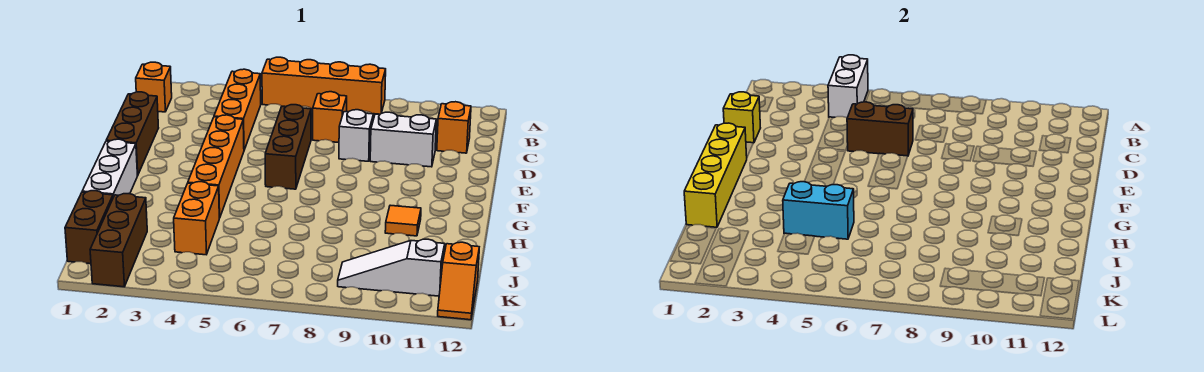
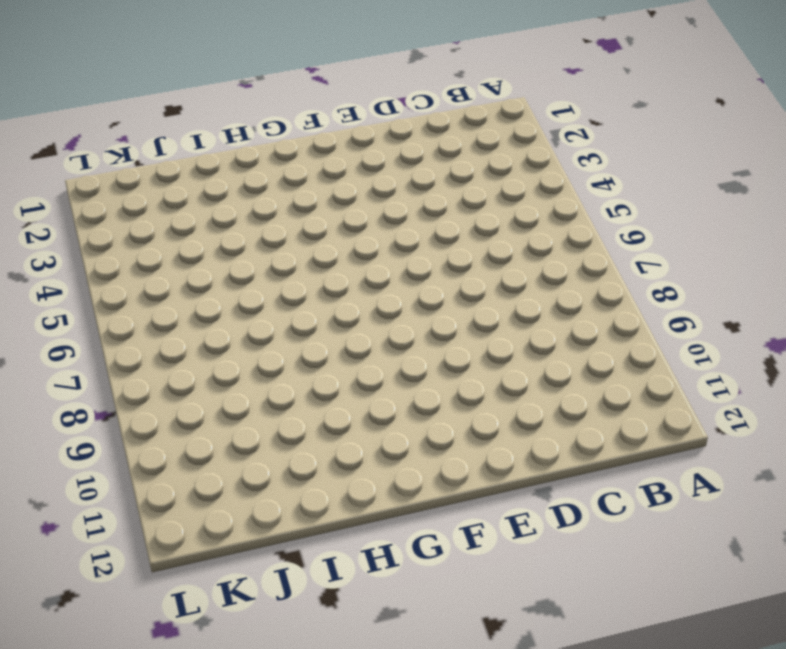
none -> orange brick A5:A8 level 1
none -> orange brick B1 level 1
none -> orange brick B4:D4 level 1

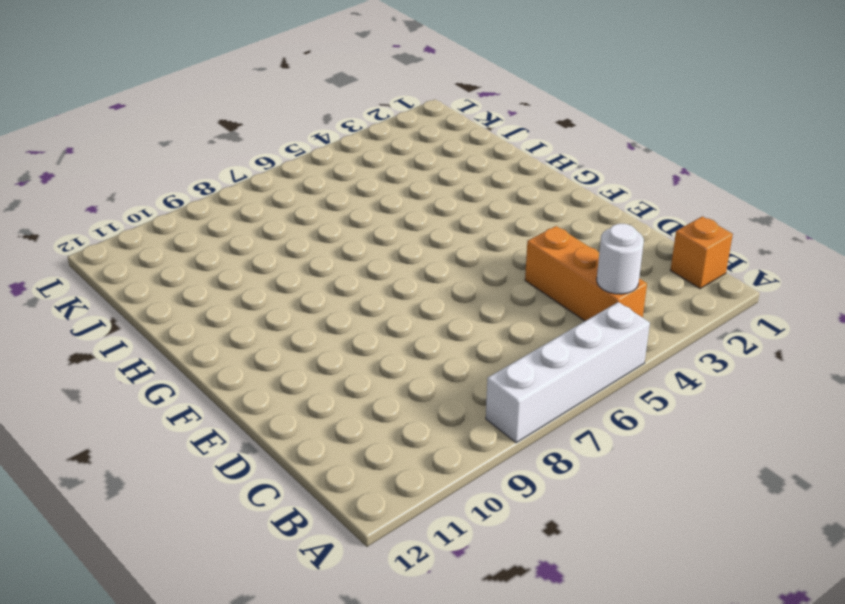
white brick A5:A8 level 1 -> orange brick A5:A8 level 1
white round brick B4 level 2 -> white brick A4:B4 level 2
none -> orange brick C7 level 1
none -> orange brick C11 level 1
none -> brown brick D1:F1 level 1

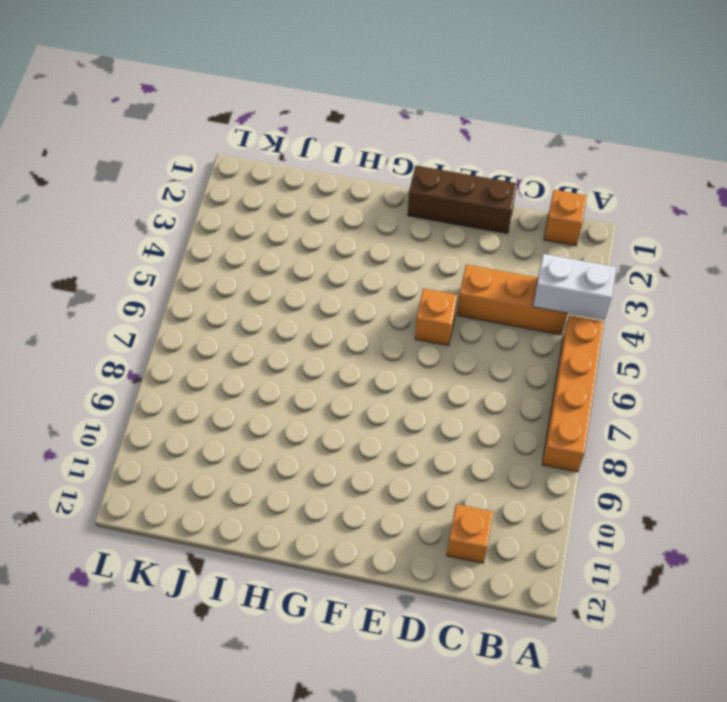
orange brick E5 level 1 -> orange brick C7 level 1
none -> brown brick D6:F6 level 1
none -> white brick D8 level 1
none -> white brick D9:D10 level 1

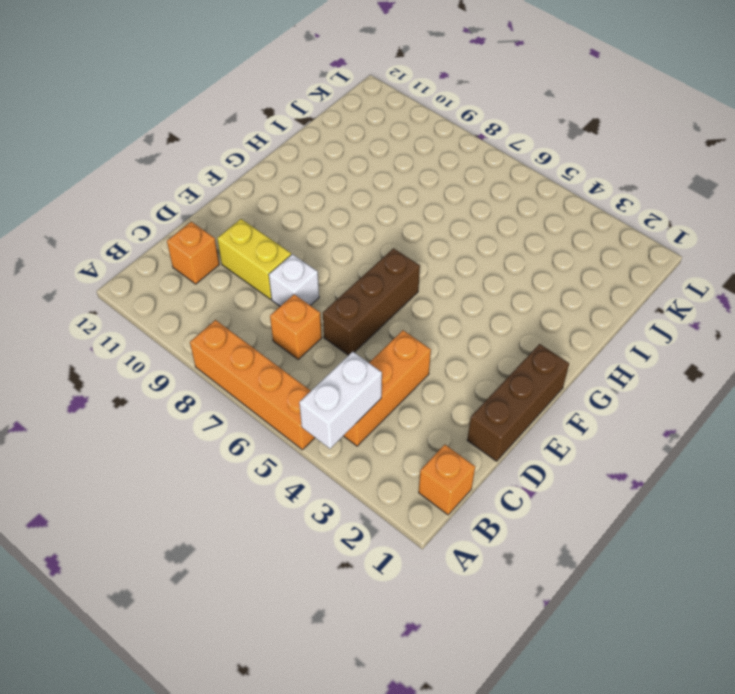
yellow brick D9:D10 level 1 -> white brick D9:D10 level 1
none -> orange brick E4:H4 level 1
none -> white brick G1:I1 level 1
none -> orange tile H10 level 1

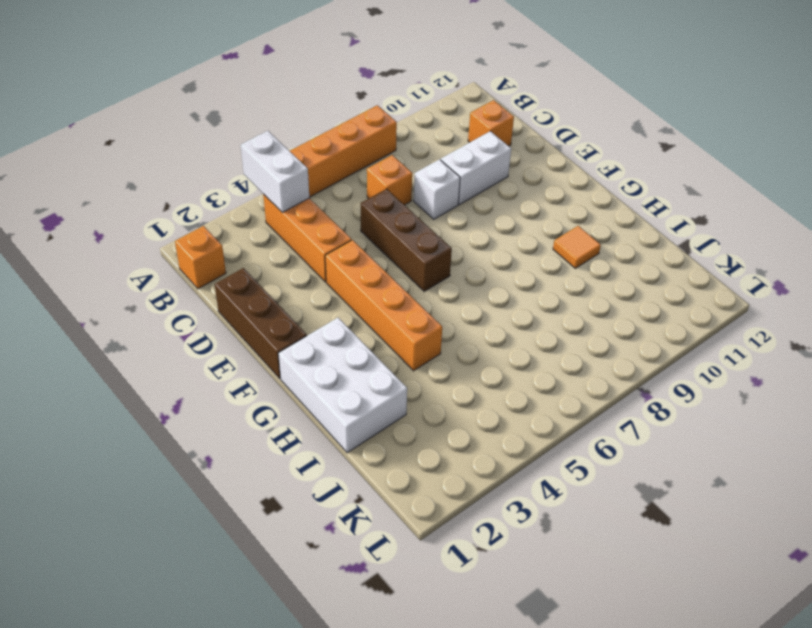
white brick G1:I2 level 1 -> white brick G1:I1 level 1
none -> orange brick I4:J4 level 1
none -> brown brick J1:K1 level 1
none -> brown brick J2:L2 level 1

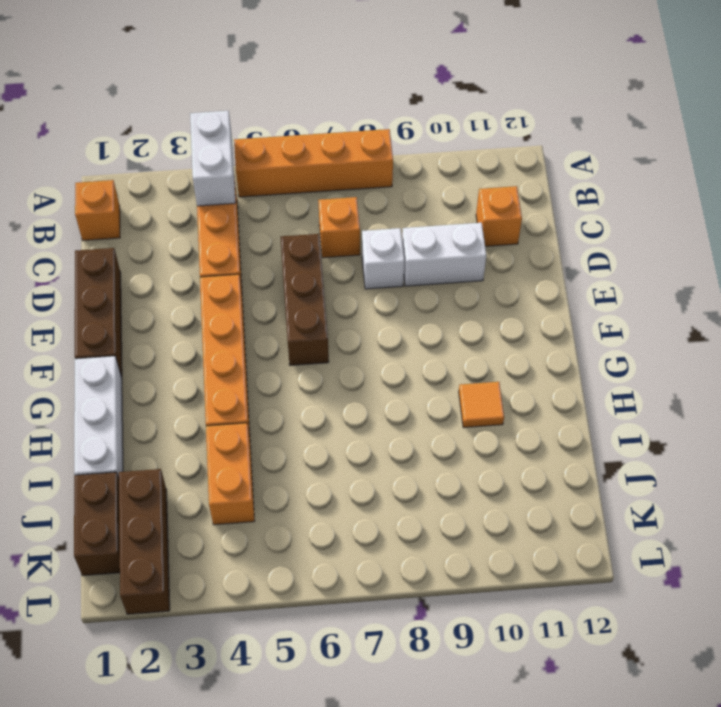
none -> white slope K9:K11 level 1 top 11
none -> orange slope K12:L12 level 1 top K
none -> yellow brick D1 level 2

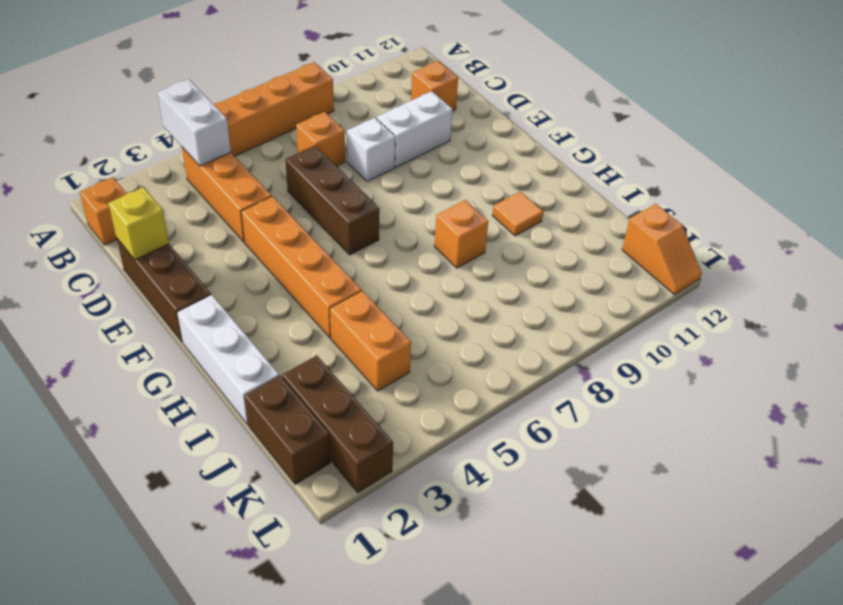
orange brick H8 level 1 -> none
none -> white slope K9:K11 level 1 top 11
none -> brown brick D5:D6 level 2
none -> yellow brick F1:I1 level 2

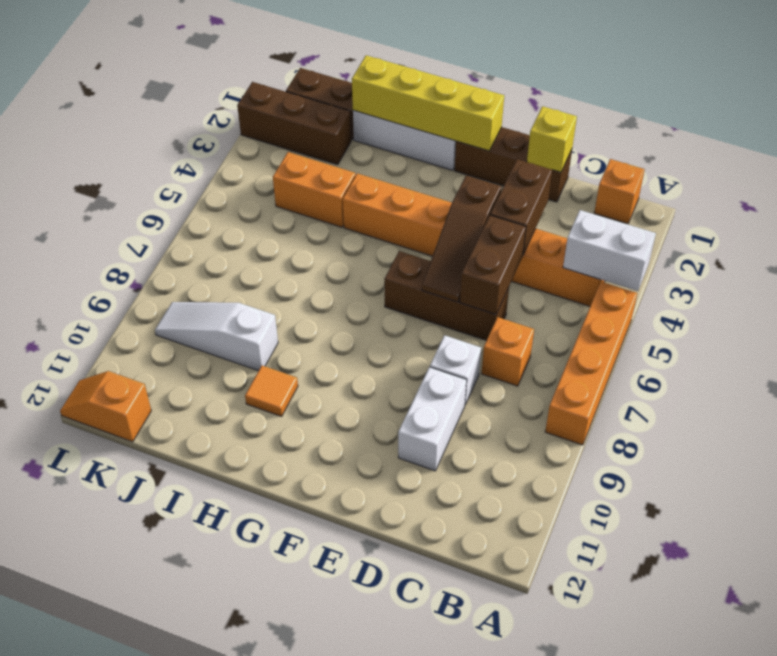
brown brick D3:D4 level 2 -> none
brown slope E4:E6 level 2 top 4 -> none
white slope I9:K9 level 1 top I -> white slope K9:K11 level 1 top 11
none -> orange brick C11 level 1
none -> cyan brick I4:I5 level 2

